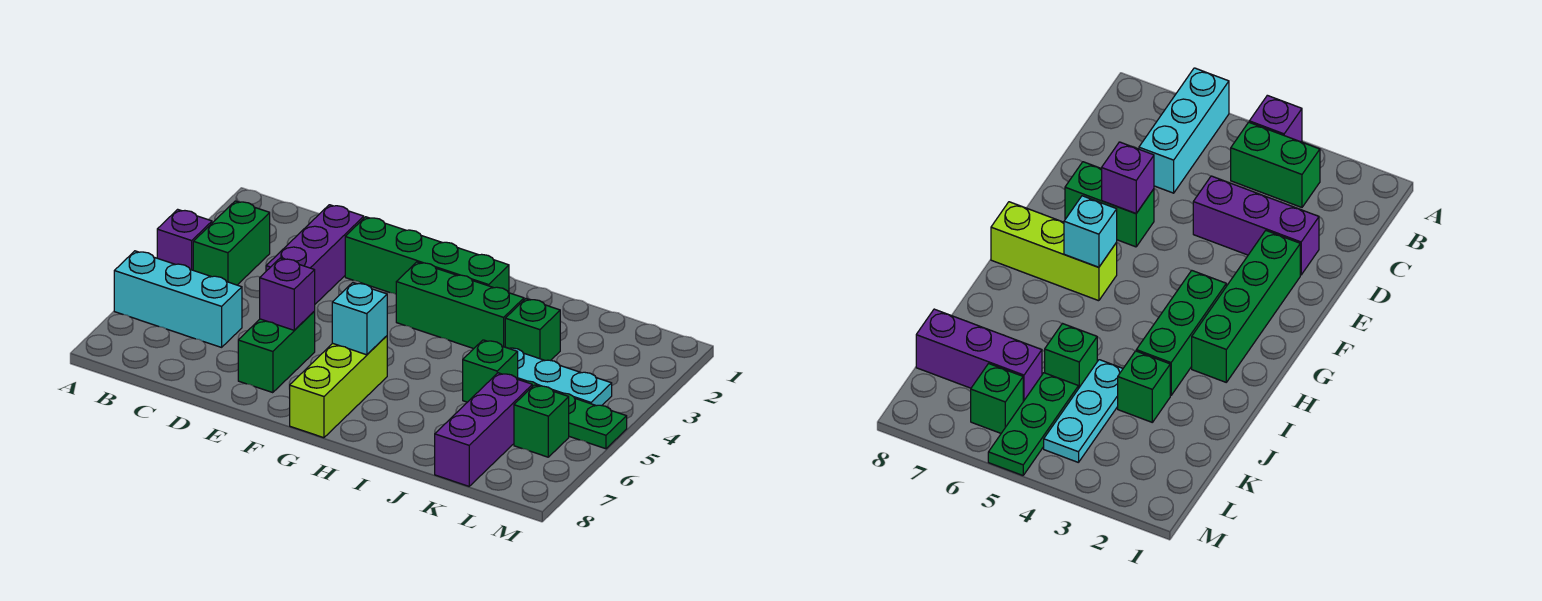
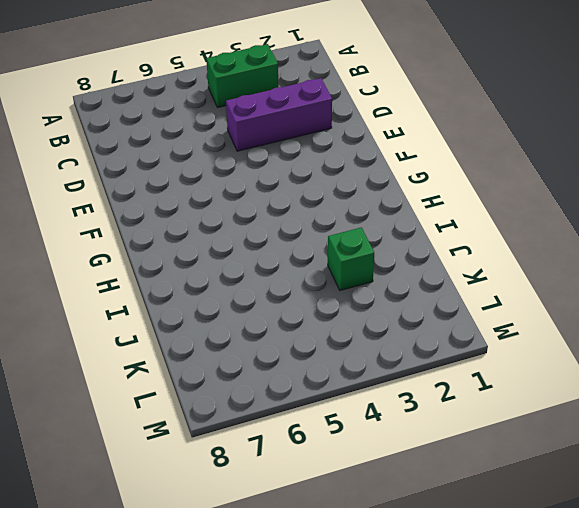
none -> purple brick A4 level 1
none -> cyan brick A6:C6 level 1
none -> green brick E2:H2 level 1

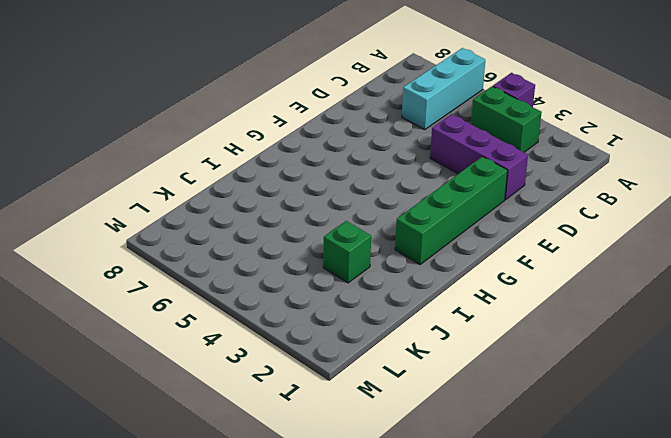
none -> green brick E6:E7 level 1
none -> green brick G3:I3 level 1
none -> lime brick G6:G8 level 1

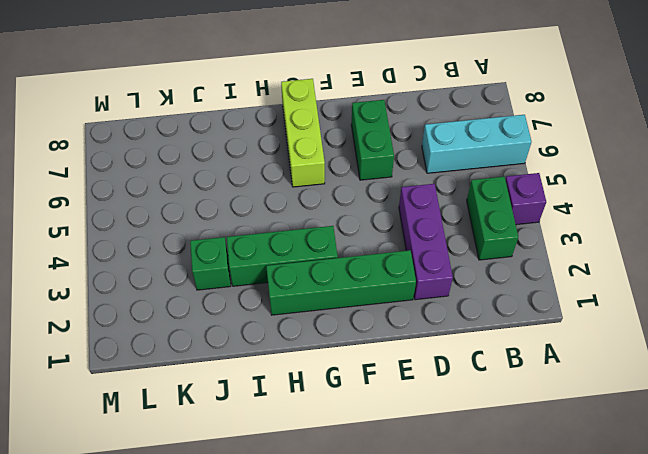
none -> cyan plate J4:L4 level 1
none -> green brick J5 level 1
none -> green plate K5:M5 level 1

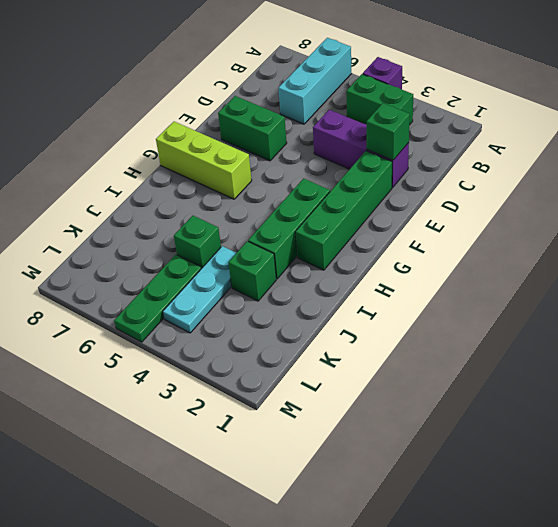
green brick D2 level 2 -> green brick L6 level 1
none -> purple brick K6:K8 level 1
none -> purple brick E6 level 2
none -> cyan brick G6 level 2

